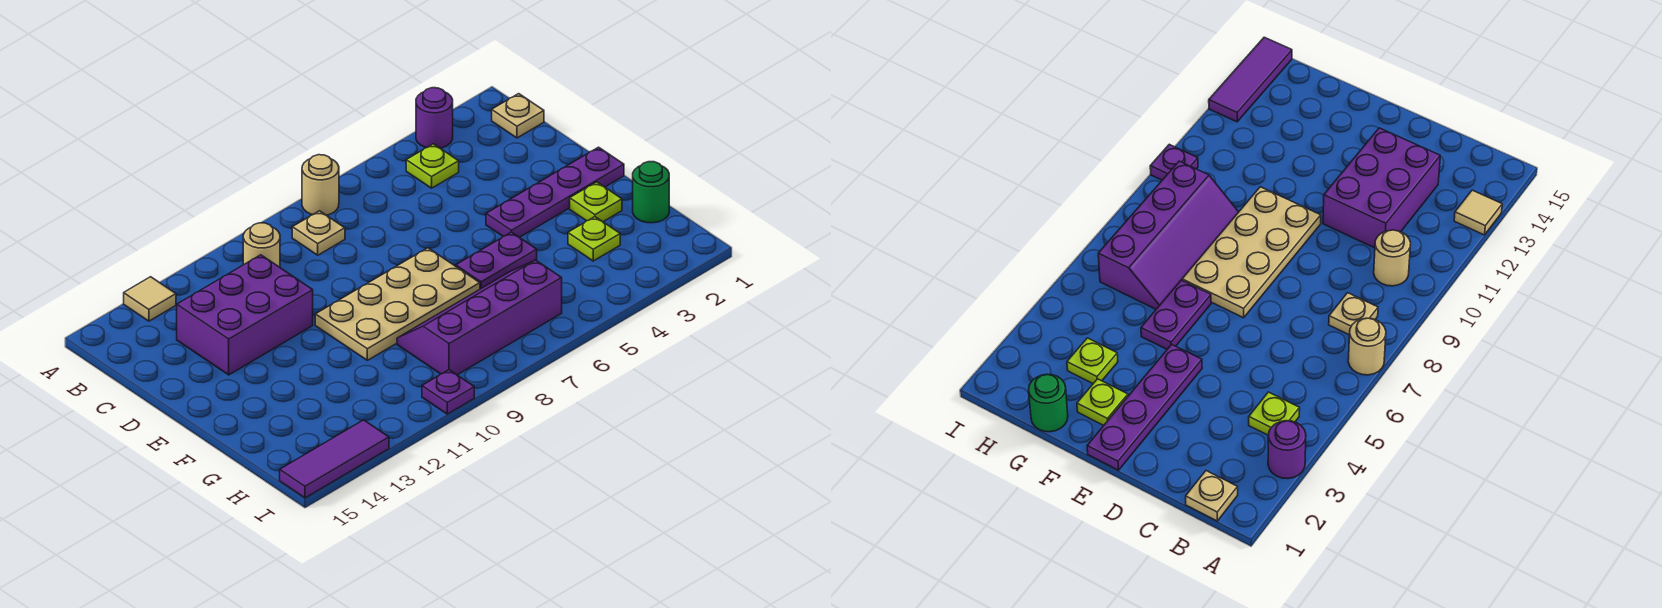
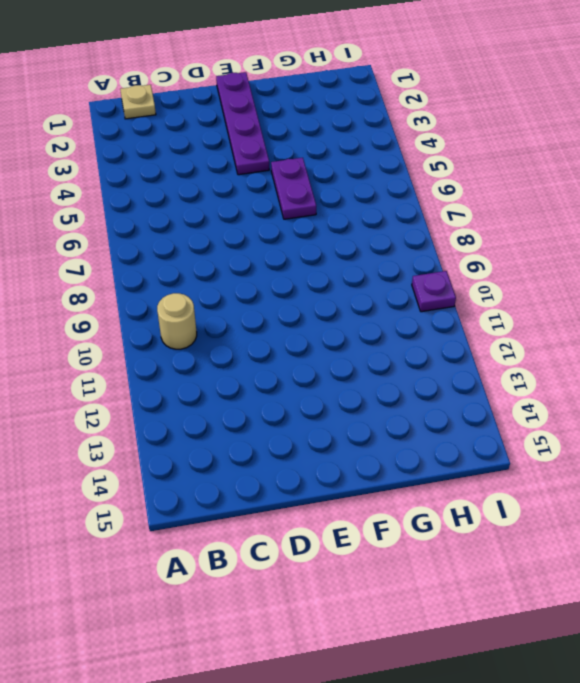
none -> purple round brick A3 level 1
none -> tan round brick A7 level 1
none -> tan tile A13 level 1

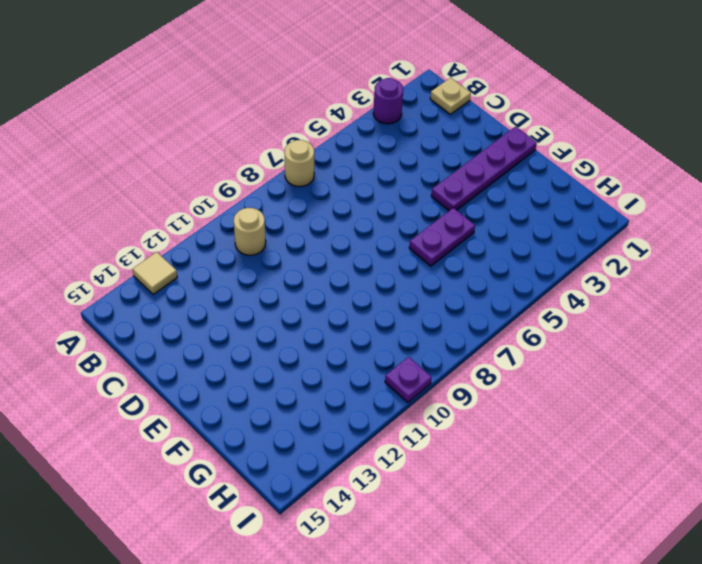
none -> lime plate B4 level 1
none -> tan plate B8 level 1
none -> purple brick C11:D13 level 1

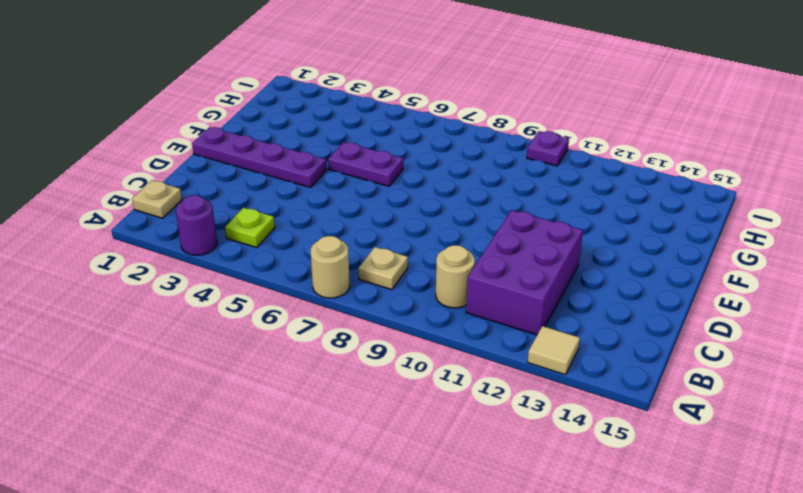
purple brick B11:D12 level 1 -> purple brick C11:D13 level 1
none -> tan plate E7:F10 level 1
none -> lime plate F2 level 1
none -> green round brick G1 level 1

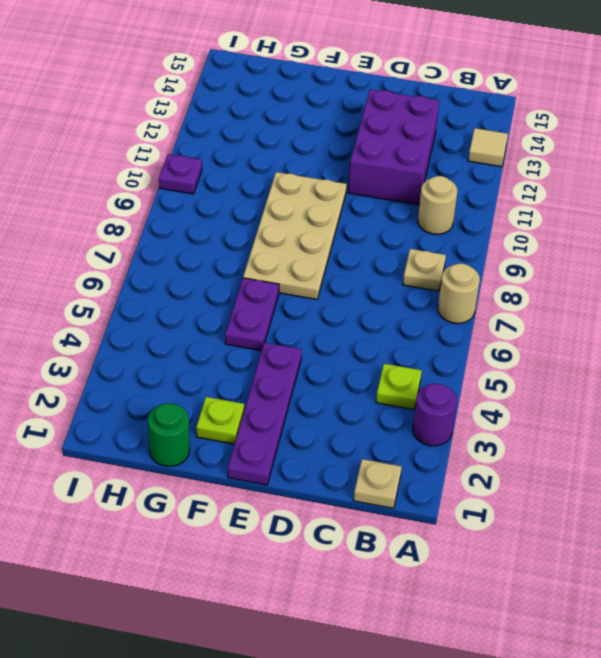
none -> lime plate G3 level 1
none -> purple slope G6:H9 level 1 top H
none -> purple tile I13:I15 level 1

